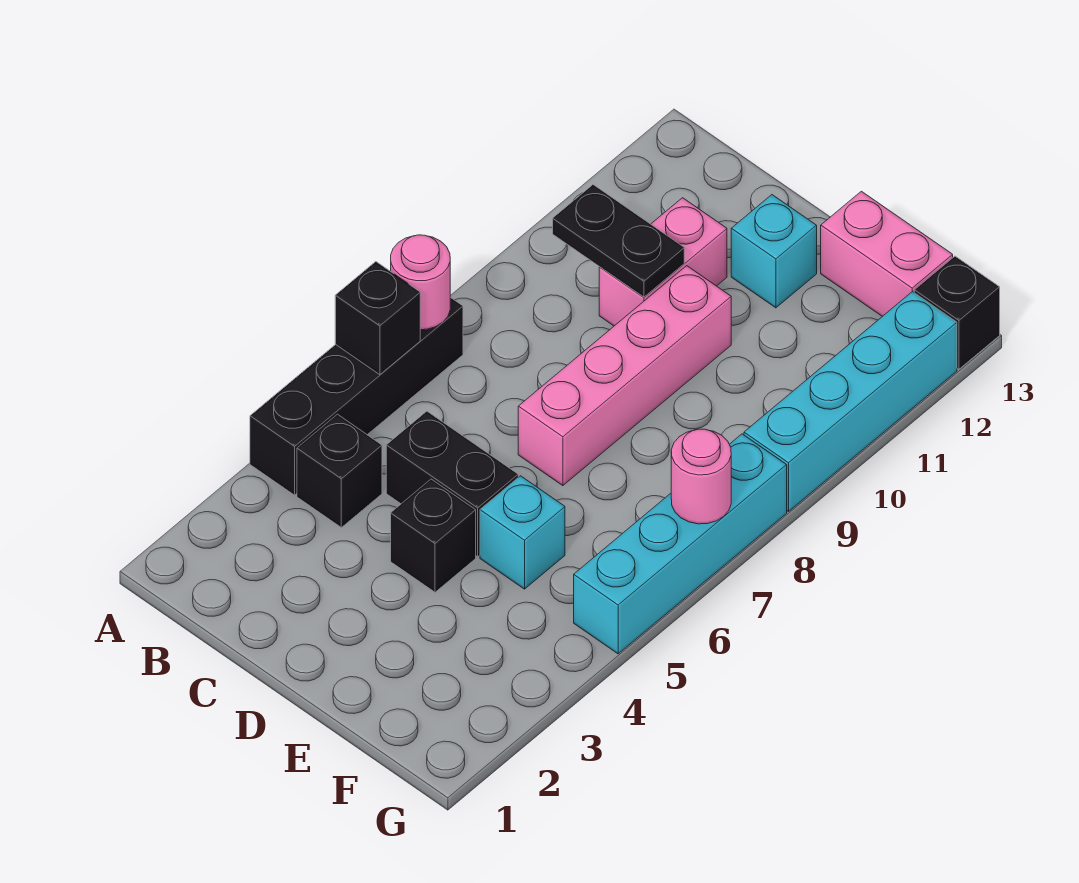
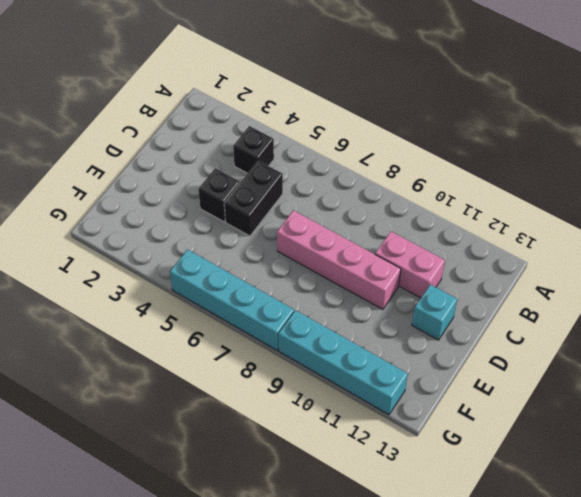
none -> black brick A4:A7 level 1
none -> cyan brick E5 level 1
none -> pink brick E13:F13 level 1

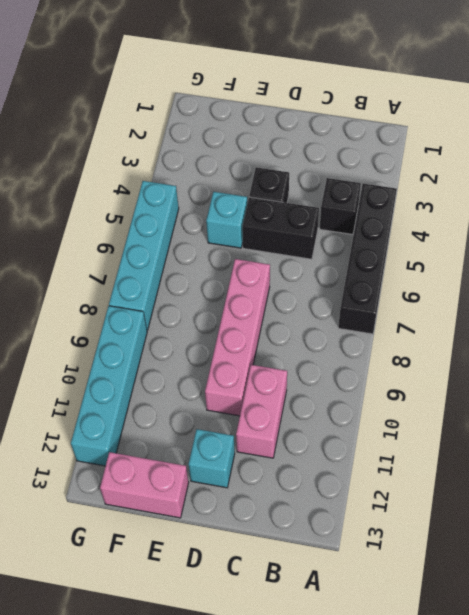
none -> black brick G13 level 1
none -> black brick A6 level 2
none -> pink round brick A7 level 2

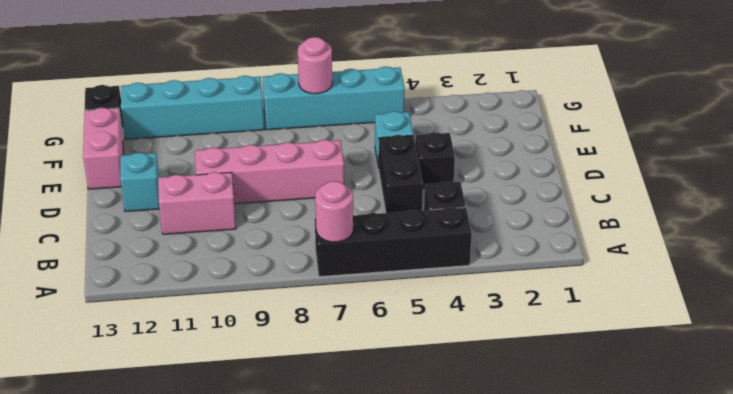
none -> black brick A6 level 2
none -> black plate B10:C10 level 2

